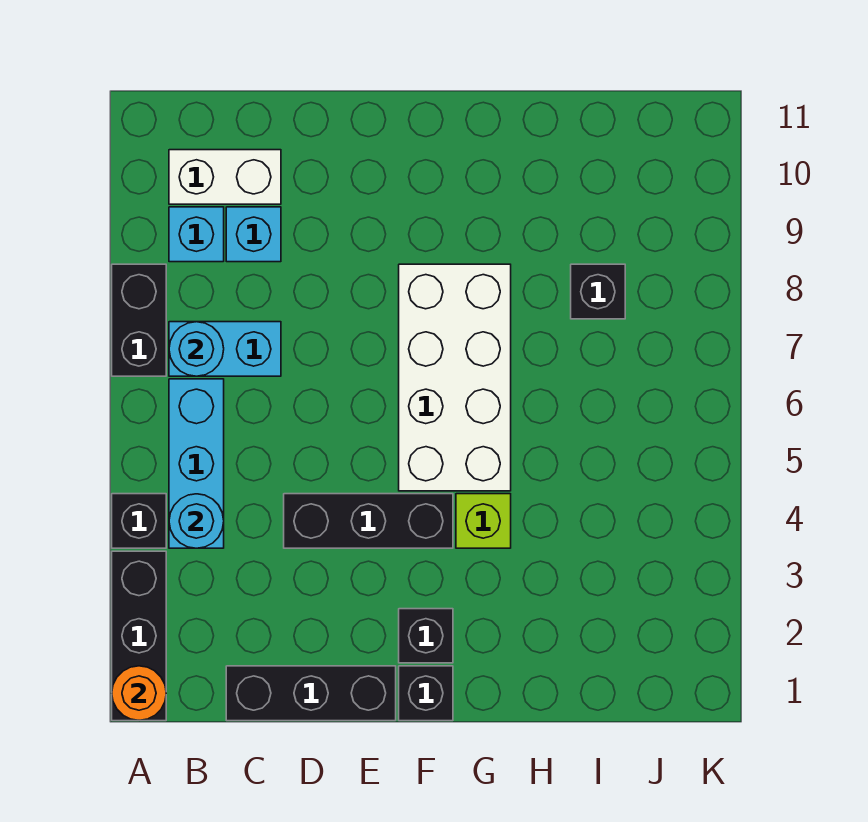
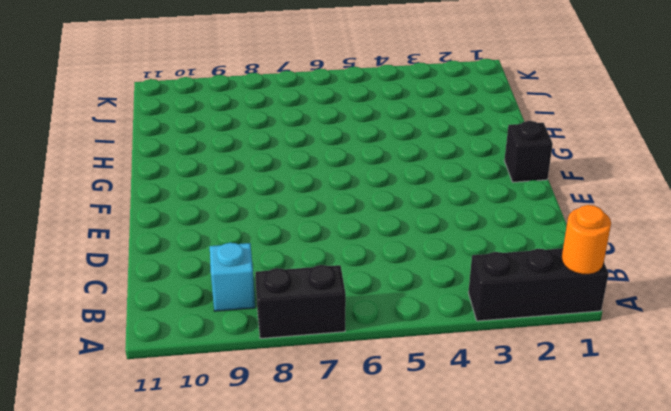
none -> black brick A4 level 1
none -> cyan brick B4:B6 level 1
none -> cyan brick B7:C7 level 1

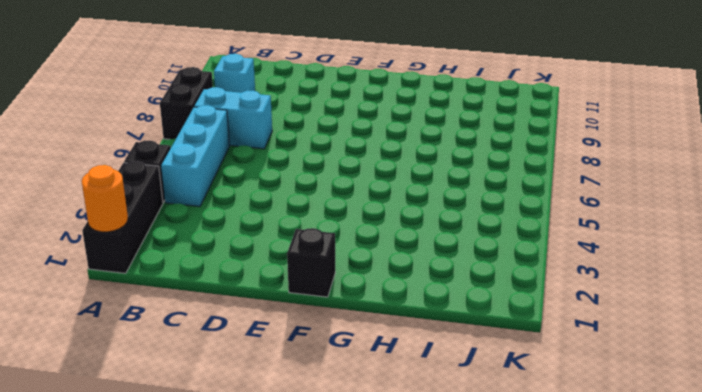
none -> white brick B10:C10 level 1
none -> black brick C1:E1 level 1
none -> cyan brick C9 level 1

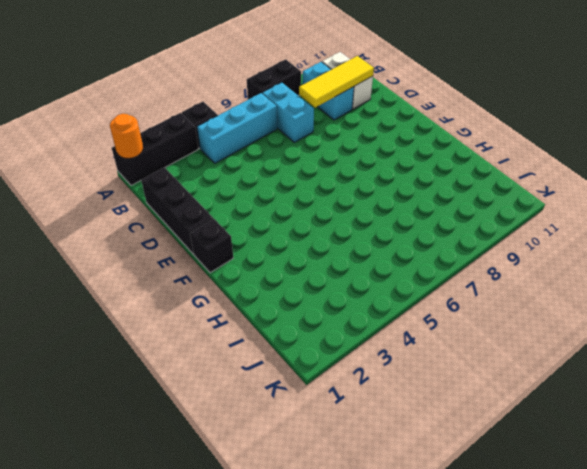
yellow tile C8:C10 level 2 -> none
none -> black brick D4:F4 level 1
none -> black brick F2 level 1
none -> white brick F5:G8 level 1

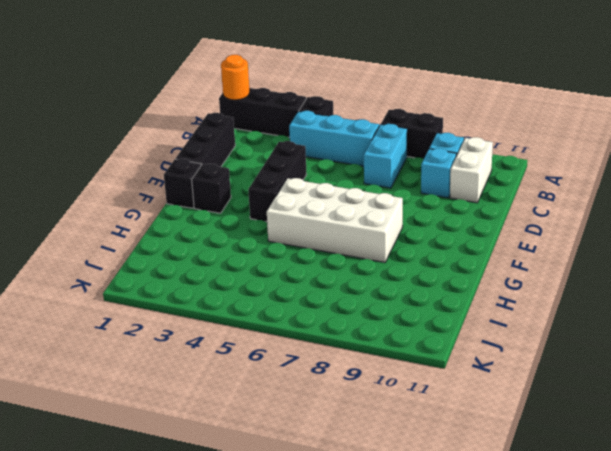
none -> lime brick G4 level 1
none -> black brick I8 level 1
none -> cyan round brick B4 level 2

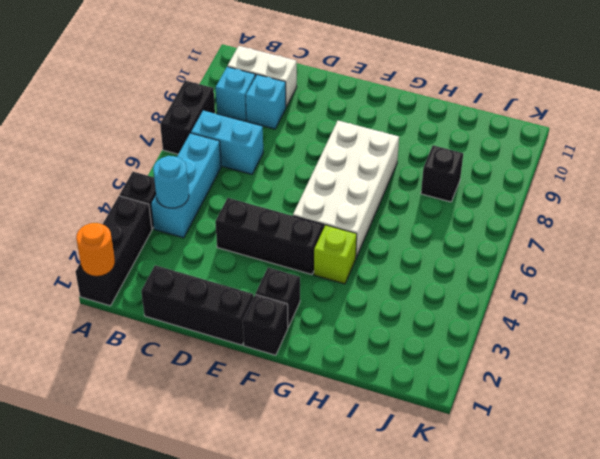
none -> cyan round brick B7 level 2

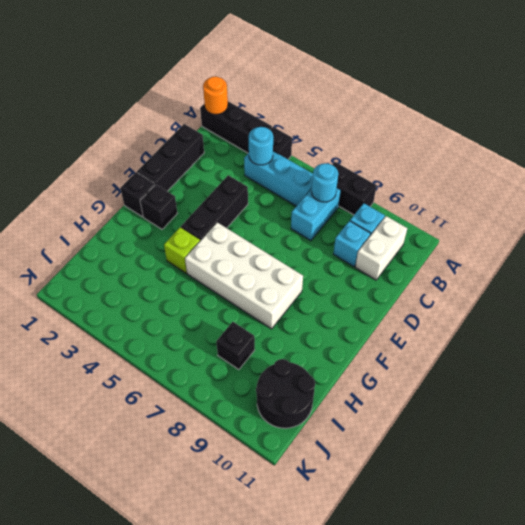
black round brick I10:J11 level 1 -> none

